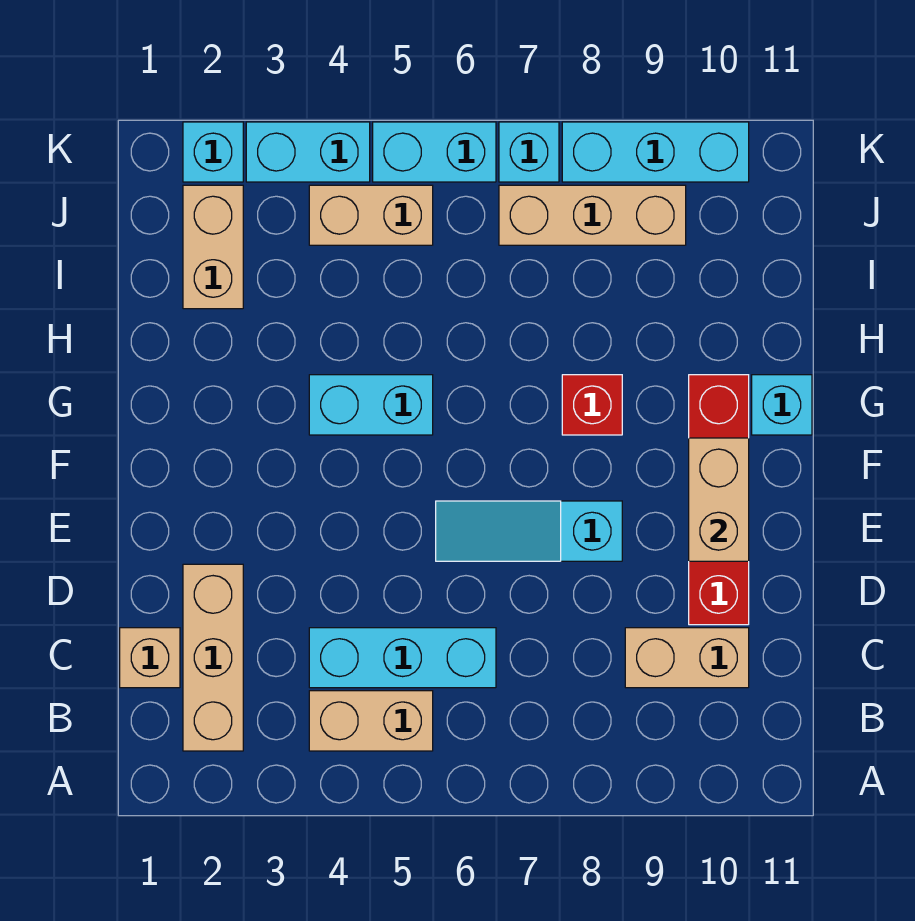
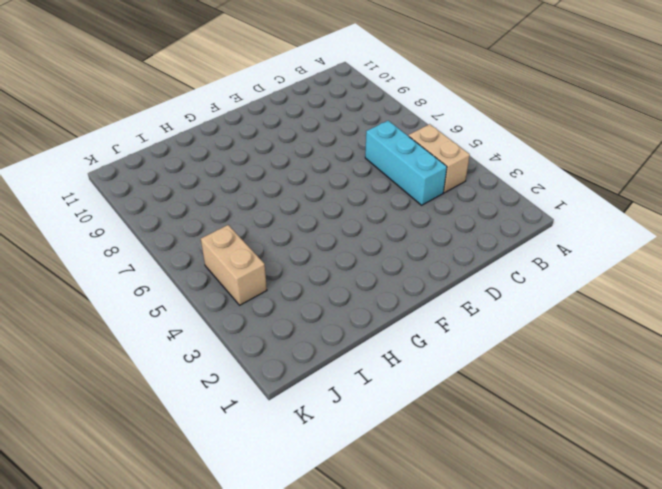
none -> tan brick B2:D2 level 1
none -> tan brick C1 level 1
none -> tan brick C9:C10 level 1

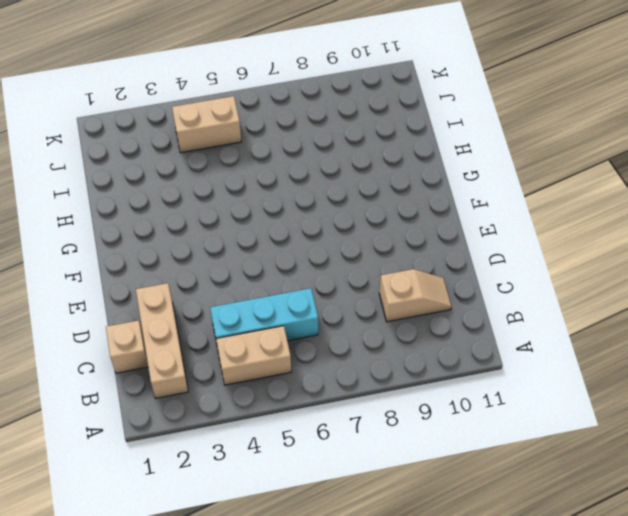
tan slope C9:C10 level 1 top 9 -> tan brick C9:C10 level 1
none -> red brick D10:G10 level 1
none -> cyan slope E6:E8 level 1 top 8
none -> cyan brick G4:G5 level 1

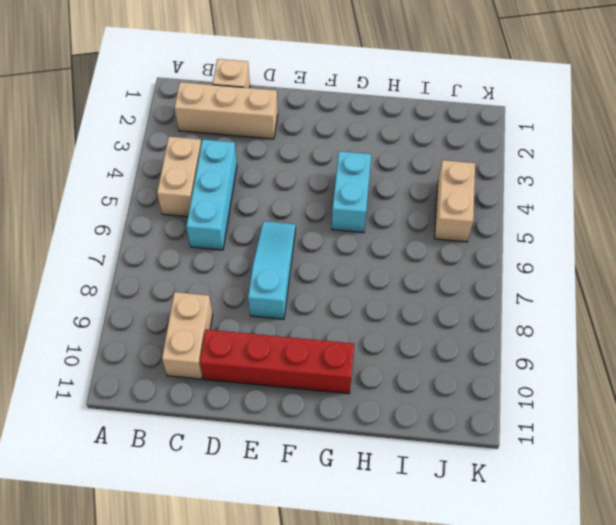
none -> red brick G8 level 1
none -> cyan brick G11 level 1
none -> tan brick I2:J2 level 1

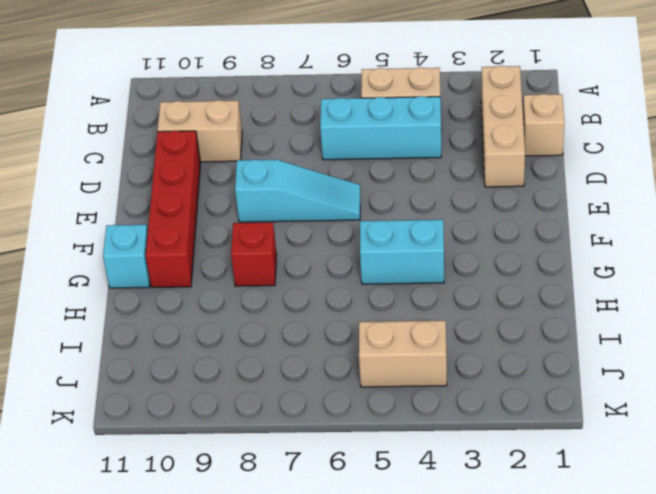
none -> tan brick I2:J2 level 1
none -> tan brick J7:J9 level 1
none -> cyan brick K2 level 1

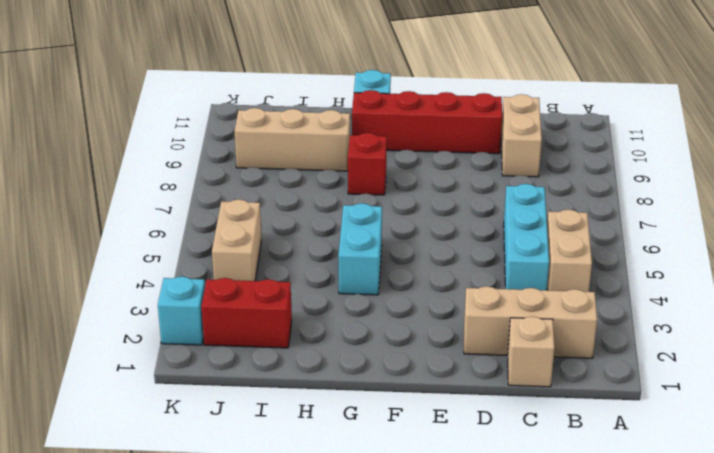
tan brick H9:J9 level 1 -> tan brick J7:J9 level 1
red brick I2:J2 level 1 -> tan brick I2:J2 level 1
none -> cyan slope E6:E8 level 1 top 8
none -> cyan brick K3:K4 level 1
none -> cyan brick K5:K6 level 1

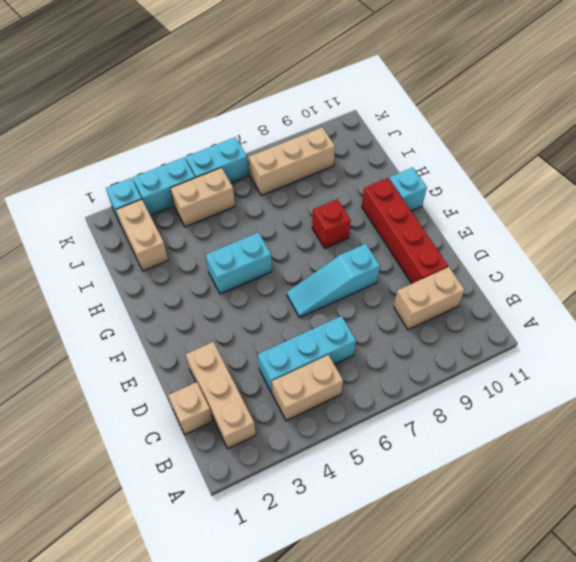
none -> cyan brick K7 level 1
none -> cyan brick K8:K10 level 1
none -> tan brick E10:F10 level 2

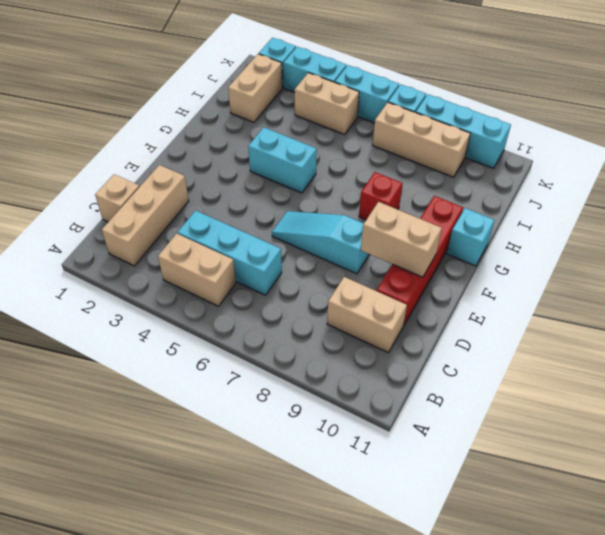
tan brick E9:E10 level 2 -> tan brick E10:F10 level 2

